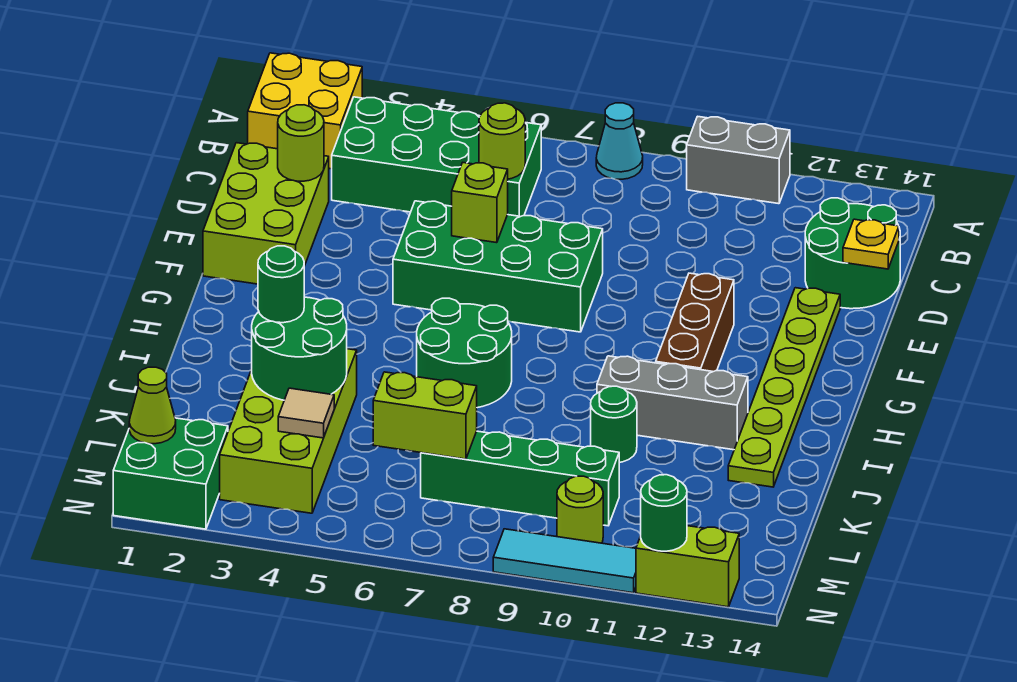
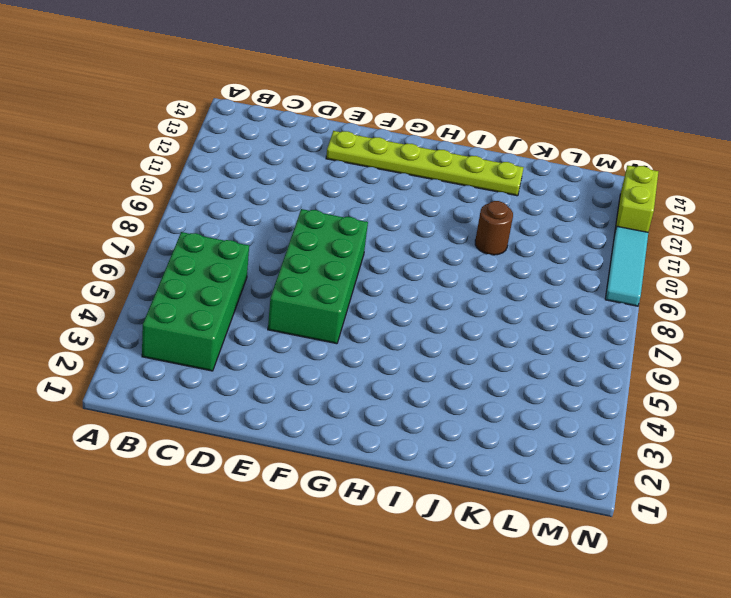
brown round brick J10 level 1 -> green round brick J10 level 1
none -> yellow brick A1:B2 level 1
none -> cyan cone A8 level 1
none -> grey brick A10:A11 level 1

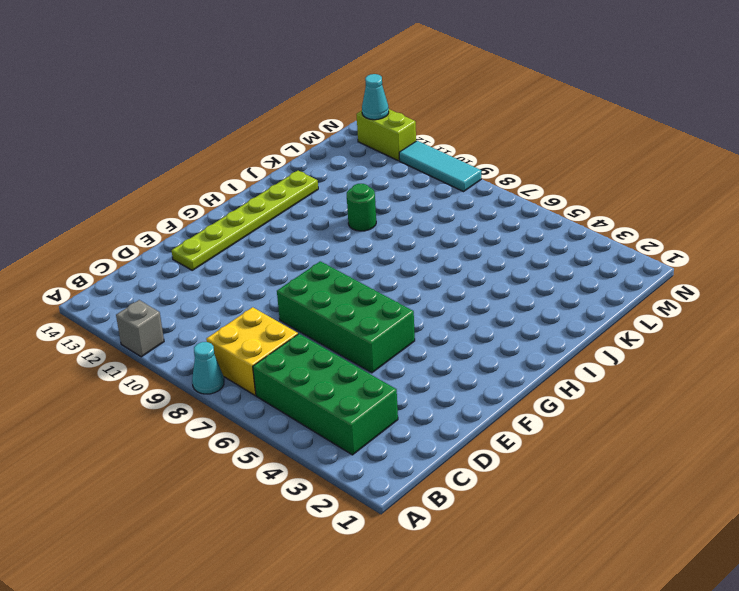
grey brick A11 level 1 -> grey brick A10:A11 level 1
yellow brick B7:C8 level 1 -> yellow brick A1:B2 level 1
cyan cone N13 level 2 -> none
none -> green round brick C13:D14 level 1
none -> lime brick D1:F2 level 1
none -> brown brick F11:H11 level 1

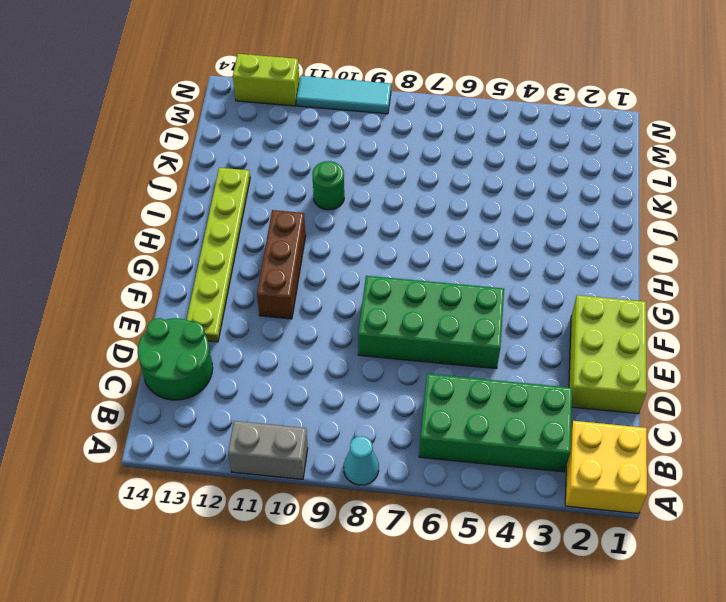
none -> green round brick H6:I7 level 1
none -> grey brick I10:I12 level 1
none -> lime brick J3:M4 level 1

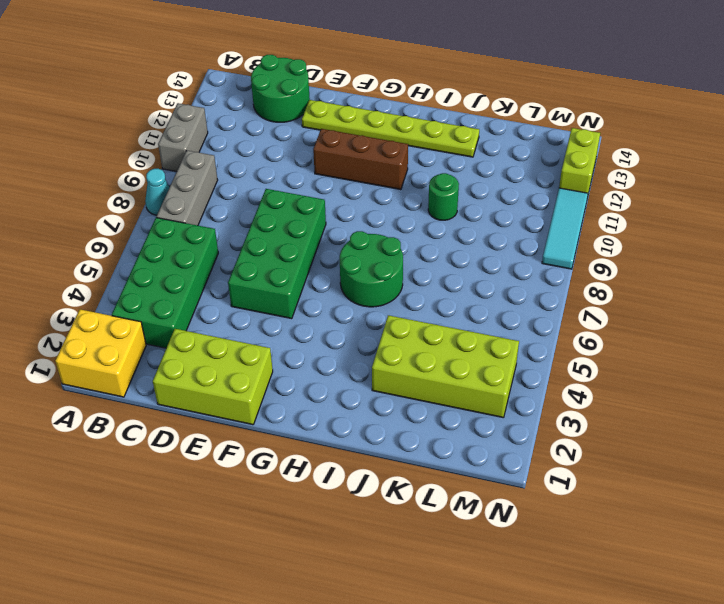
grey brick B7:B9 level 1 -> grey brick I10:I12 level 1
none -> green brick L7:L10 level 1
none -> green brick M1:N2 level 1
none -> lime round brick M10 level 1

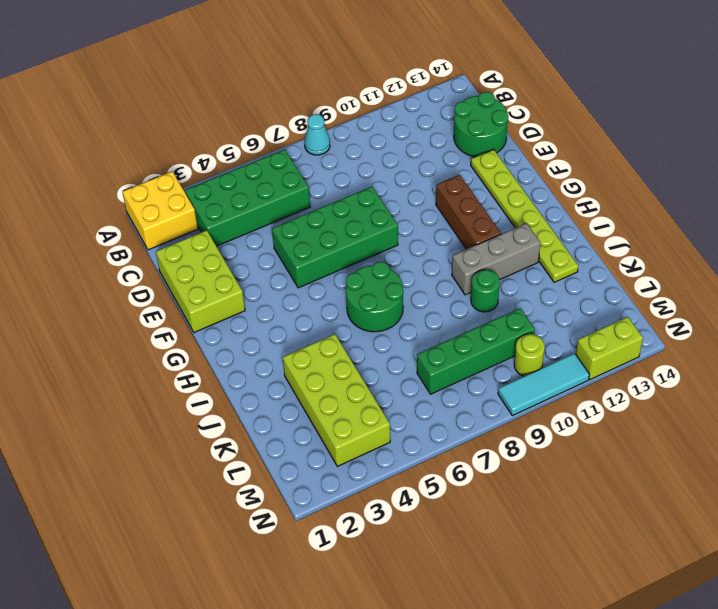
none -> grey brick A10:A11 level 1
none -> green brick M1:N2 level 1
none -> lime round brick C6 level 2

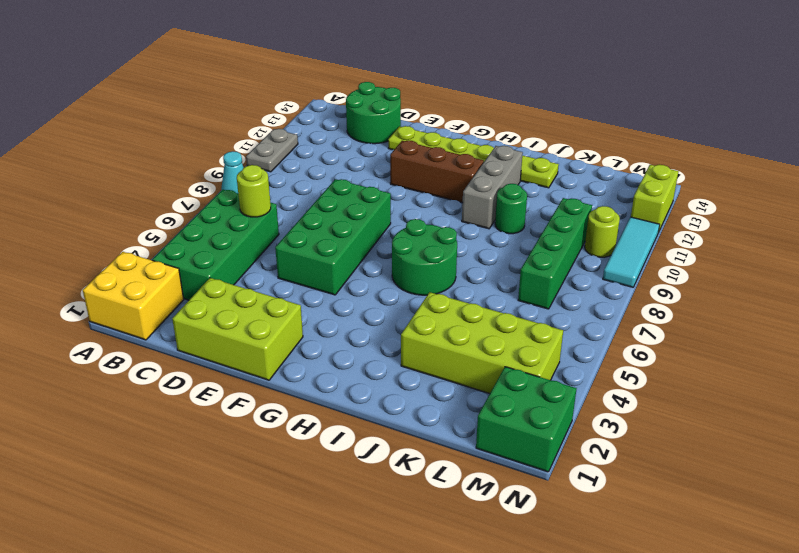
grey plate A10:A11 level 1 -> grey brick A10:A11 level 1
none -> lime round brick D2 level 2
none -> yellow plate D14 level 2
none -> lime brick E6 level 2

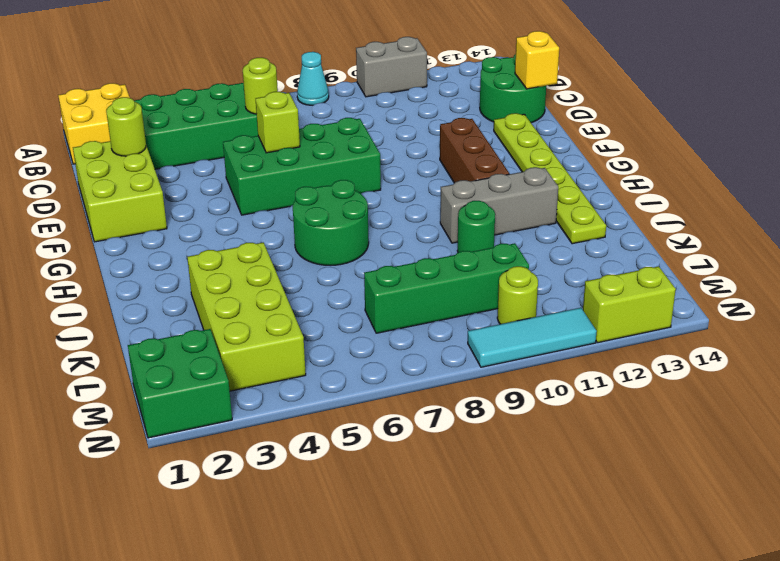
yellow brick D14 level 2 -> yellow plate D14 level 2
none -> green round brick J3:K4 level 2
none -> tan tile L4 level 2
none -> lime brick L6:L7 level 2

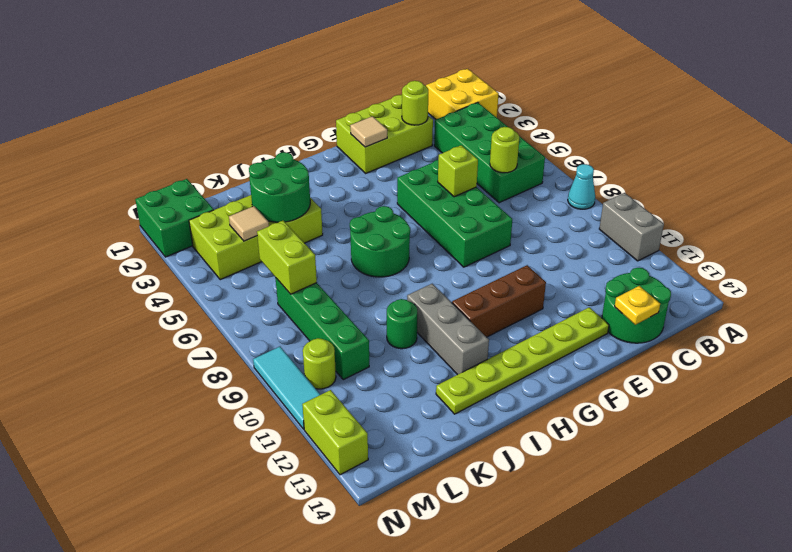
tan tile F2 level 2 -> none
none -> lime cone M1 level 2
none -> green round brick N12 level 2
none -> green round brick J3 level 3

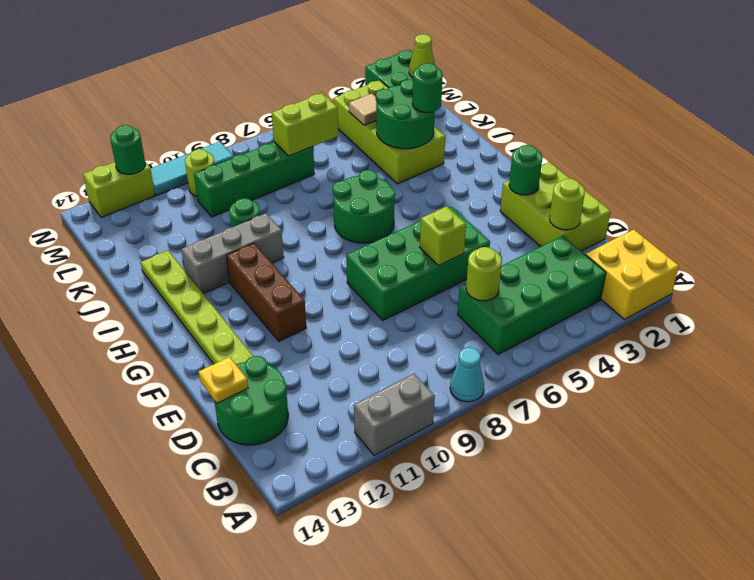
green round brick F2 level 2 -> none

